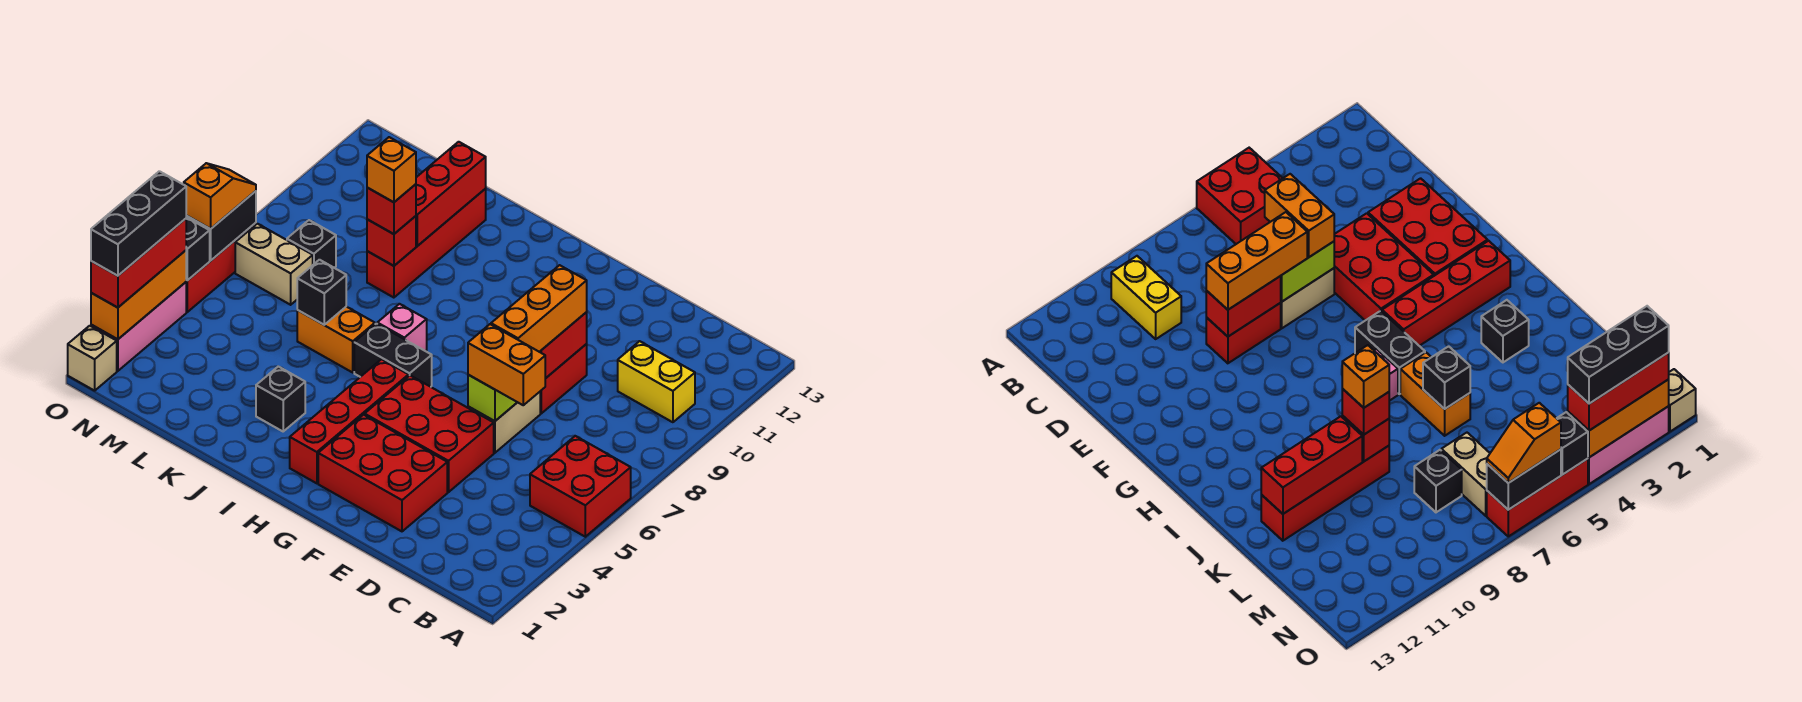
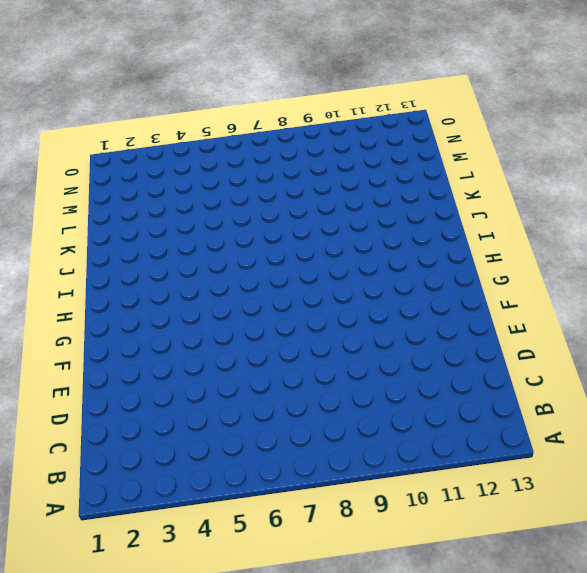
none -> red brick A5:B6 level 1
none -> yellow brick B10:C10 level 1
none -> red brick E2:G3 level 1
none -> red brick E4:G5 level 1

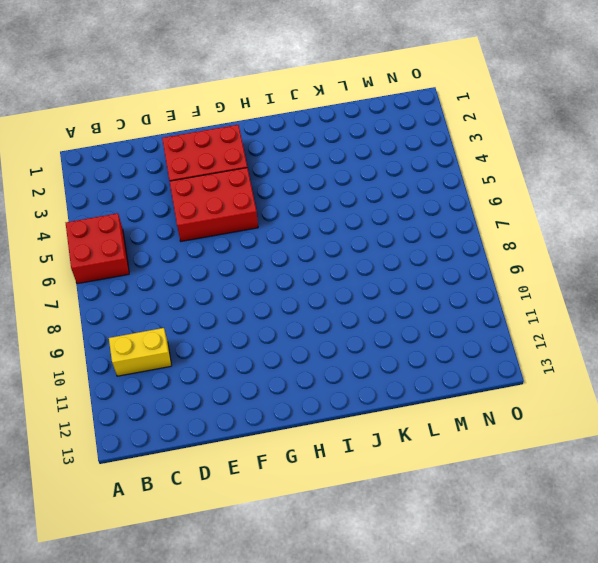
none -> tan brick E6:E7 level 1
none -> red brick E8:E9 level 1
none -> red brick H2:H5 level 1
none -> black brick H6:I6 level 1

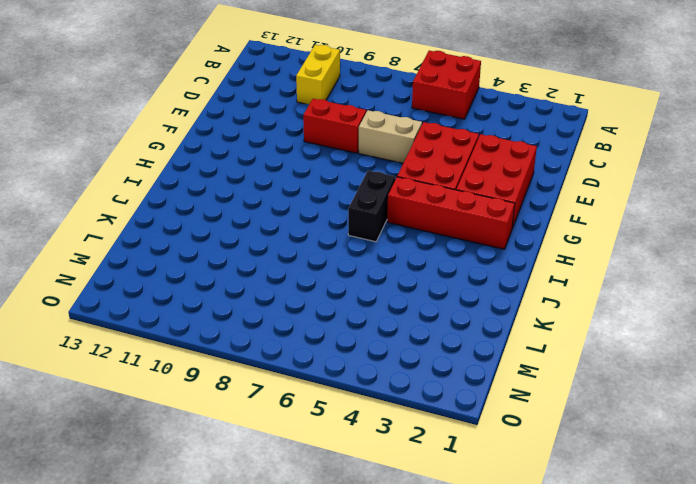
none -> pink brick I7 level 1
none -> black brick J3 level 1
none -> orange brick J6:K6 level 1
none -> red brick K9:K12 level 1

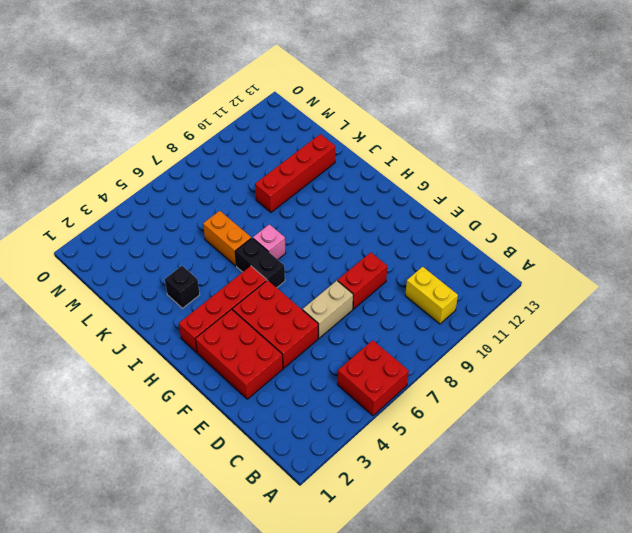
none -> tan brick M7:N7 level 1
none -> black brick M8 level 1
none -> tan brick O1 level 1
none -> pink brick O2:O4 level 1

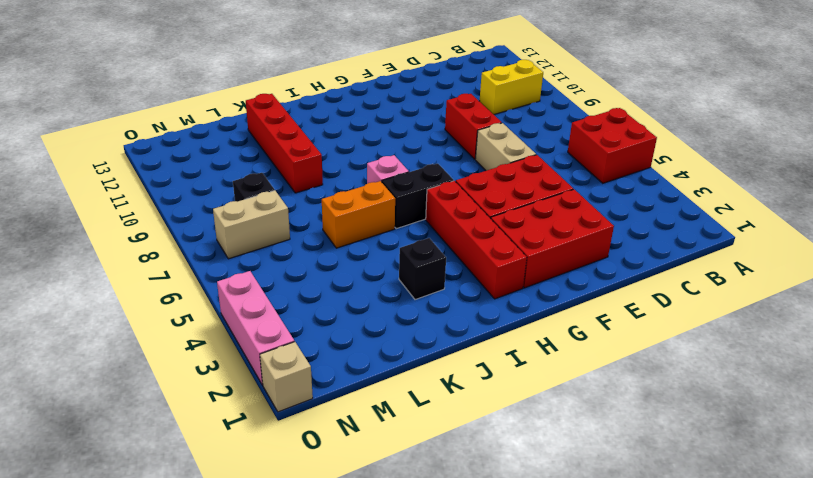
none -> red brick O5:O7 level 1
none -> lime brick E6:E7 level 2
none -> red brick E8:E9 level 2
none -> black brick K6 level 2

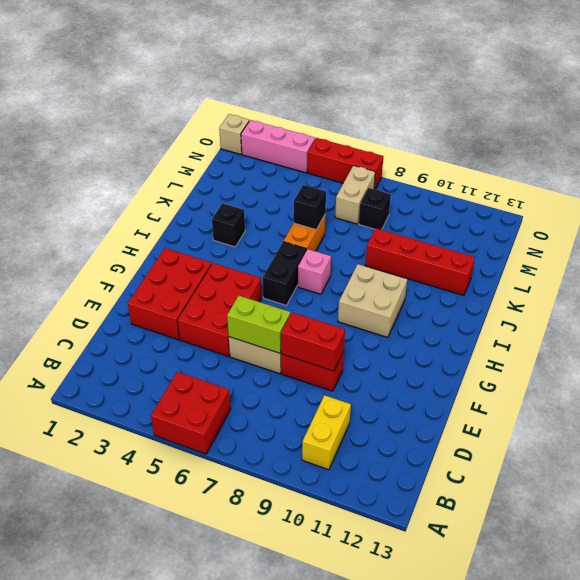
tan brick H9:I10 level 1 -> none
none -> red brick H2:H5 level 1
none -> red brick K9 level 2
none -> red brick K10:K12 level 2
none -> orange brick O2:O4 level 2

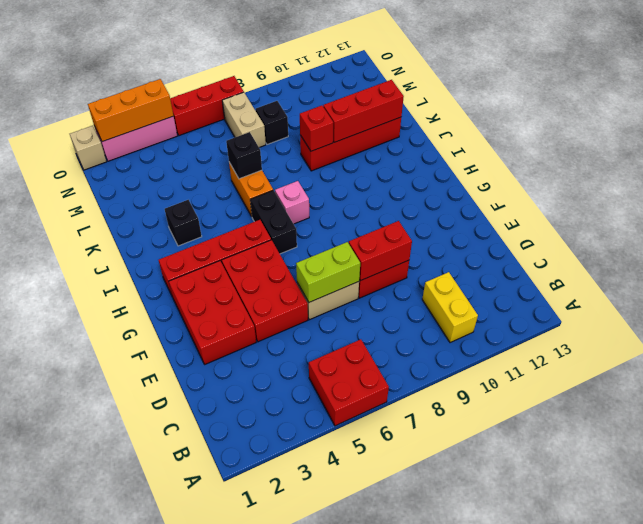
none -> black brick O5 level 2
none -> black brick O6:O7 level 2
none -> orange brick D6:E6 level 3
none -> orange brick E7:E9 level 3

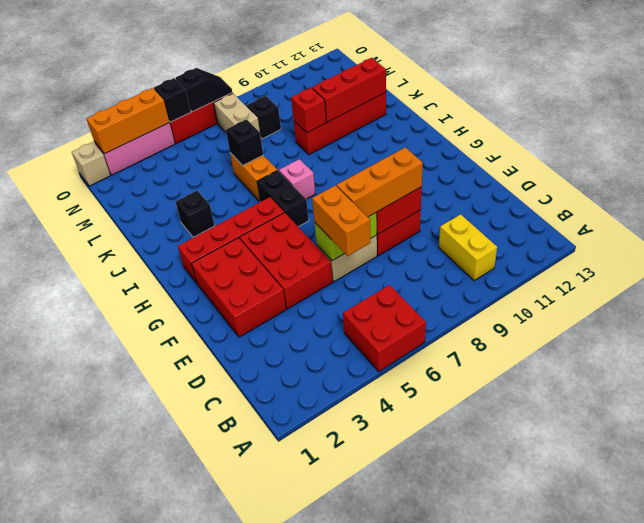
black slope O6:O7 level 2 top 6 -> black brick O6:O7 level 2
none -> red brick K9 level 3
none -> red brick O2:O4 level 3
none -> orange slope O6:O7 level 3 top 6
none -> orange brick K9 level 4

